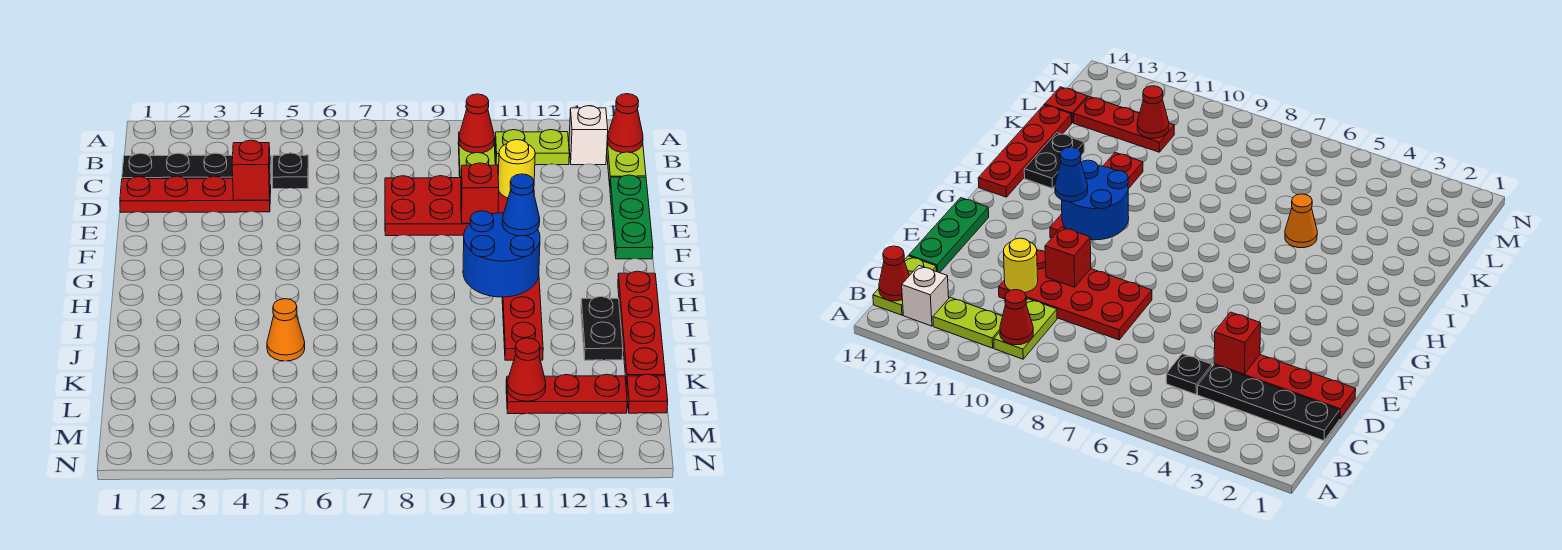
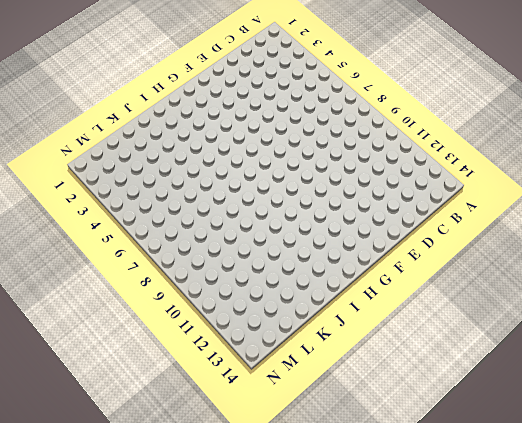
none -> lime plate B10:C10 level 1
none -> lime plate B11:B12 level 1
none -> white brick B13 level 1

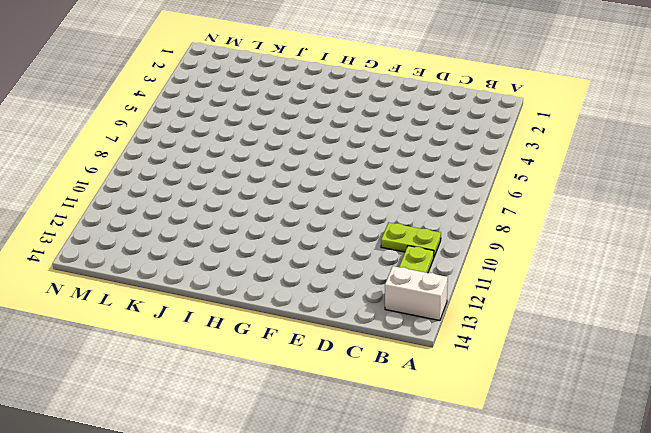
white brick A13:B13 level 1 -> white brick B13 level 1
none -> lime plate B14:C14 level 1
none -> black plate C1:C4 level 1
none -> black plate C5 level 1

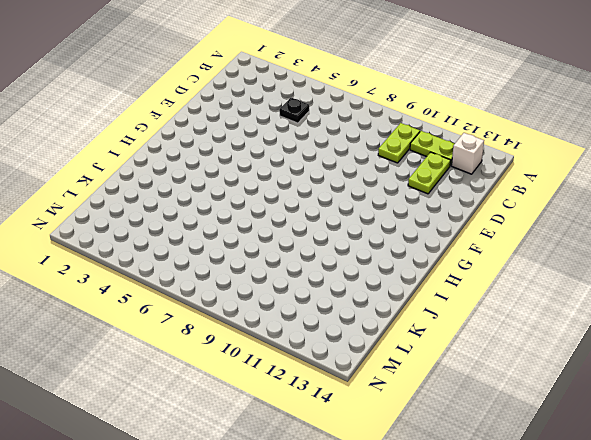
lime plate C12:D12 level 1 -> lime plate B14:C14 level 1
none -> black plate C1:C4 level 1
none -> red plate D1:D4 level 1
none -> red plate D8:E11 level 1

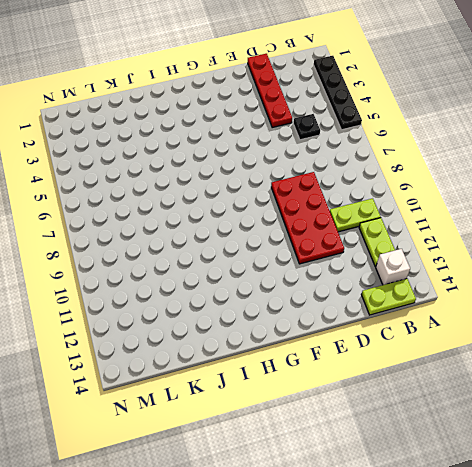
black plate A2:A5 level 1 -> black plate C1:C4 level 1
none -> green plate D14:F14 level 1
none -> red plate G11:J11 level 1
none -> red plate H14:K14 level 1

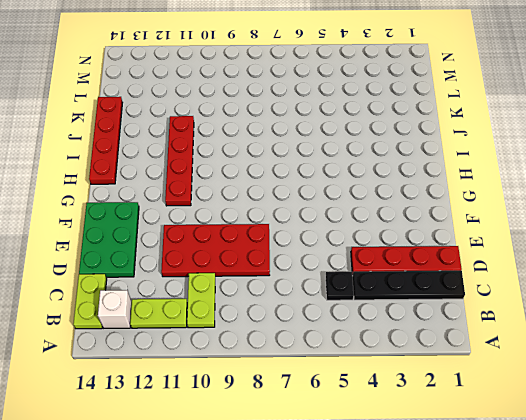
green plate D13:F14 level 1 -> green plate D14:F14 level 1
none -> black plate I13:J13 level 1
none -> orange cone J5 level 1
none -> red plate L11:L13 level 1

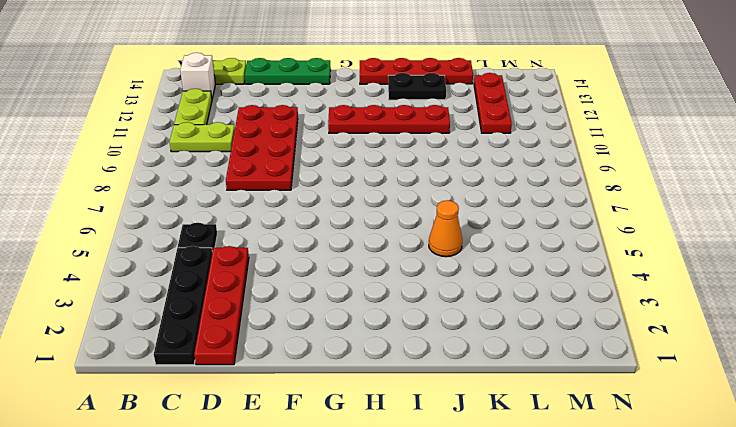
none -> red plate L14 level 1
none -> red cone B10 level 2
none -> red cone B14 level 2

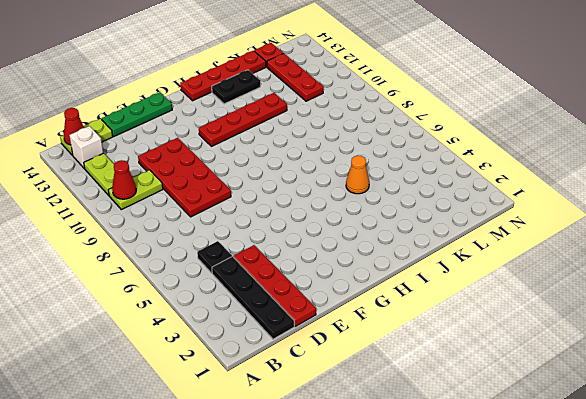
none -> red brick D4 level 2
none -> yellow round brick D11 level 2
none -> red brick E10 level 2

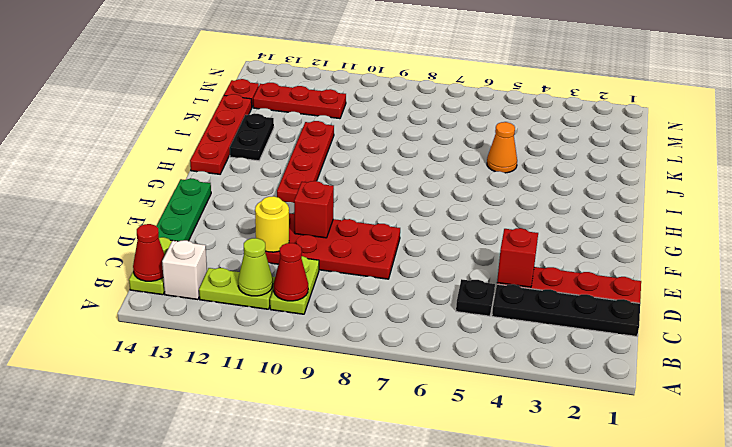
lime cone B11 level 2 -> none
none -> blue round brick G10:H11 level 2
none -> red cone L11 level 2
none -> blue cone G11 level 3

